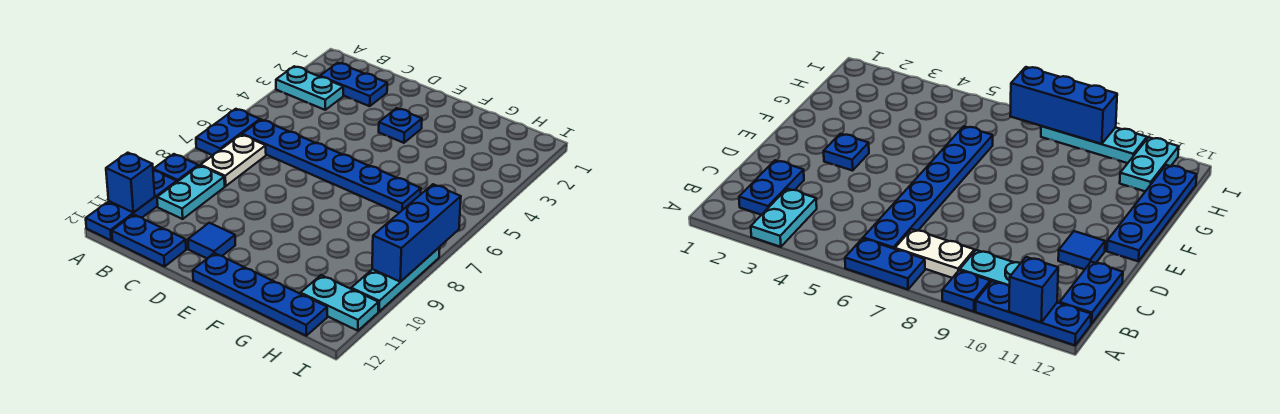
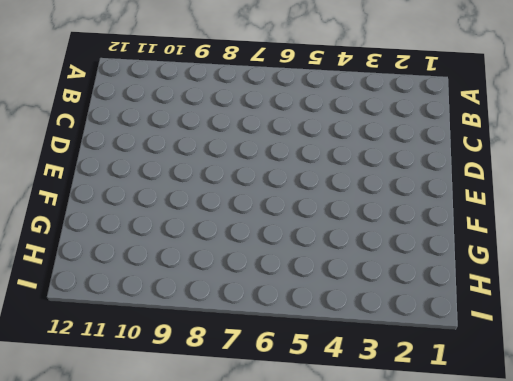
none -> cyan plate A3:B3 level 1
none -> blue plate A6:A7 level 1
none -> blue plate A9 level 1

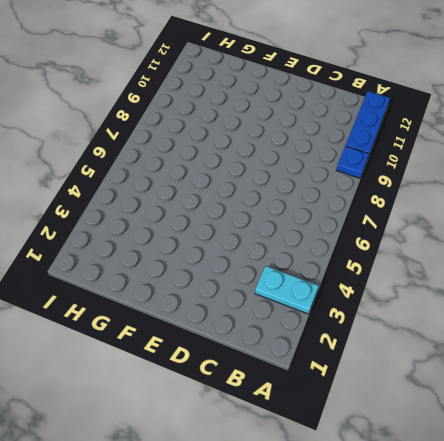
none -> blue plate A6:A7 level 1
none -> blue plate B2:C2 level 1
none -> blue plate B6:G6 level 1

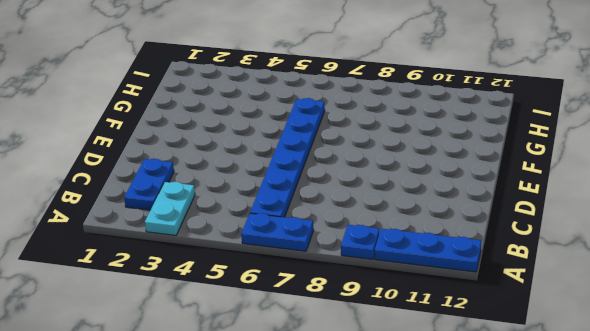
none -> white plate B7:B8 level 1
none -> cyan plate B9:B10 level 1
none -> blue plate B12:C12 level 1

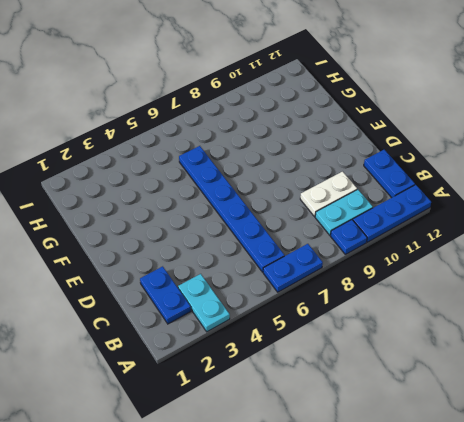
white plate C9:C10 level 1 -> white plate B7:B8 level 1
none -> blue tile D11 level 1
none -> blue plate E3 level 1
none -> blue plate E12:H12 level 1

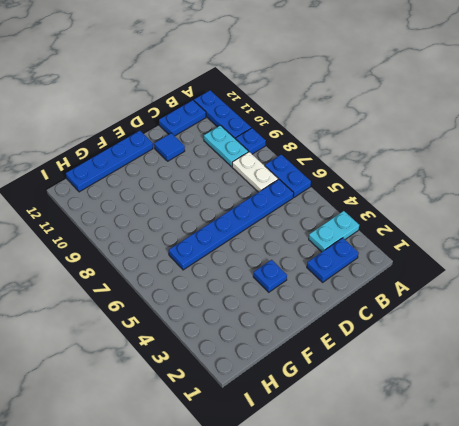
none -> cyan plate H11:I11 level 1
none -> cyan plate I8:I10 level 1
none -> blue brick A11 level 2

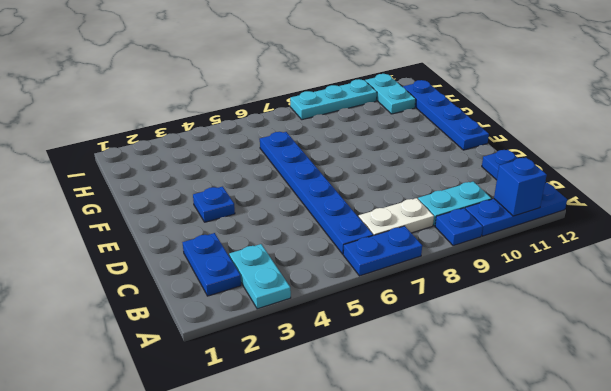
none -> blue tile D11 level 1
none -> blue brick I7:I9 level 2

